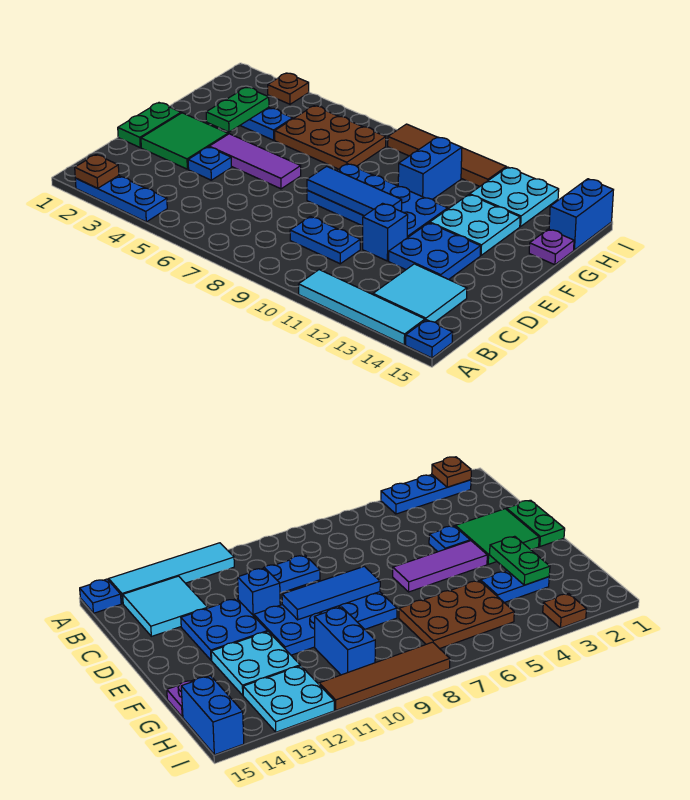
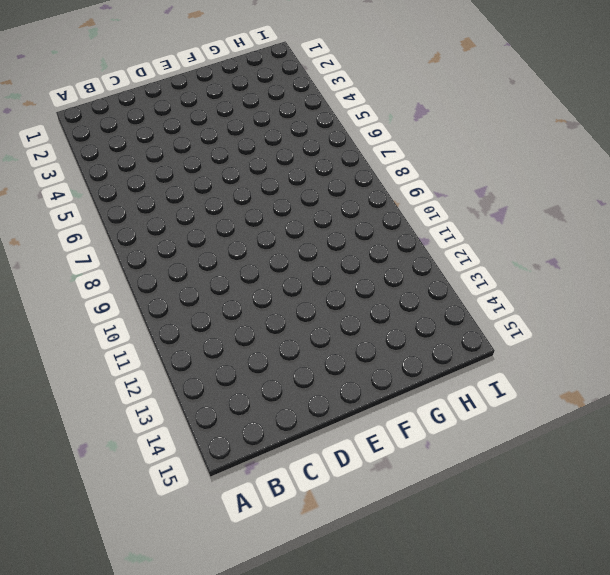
none -> blue plate A2:A4 level 1
none -> cyan tile A11:A14 level 1
none -> blue plate A15 level 1

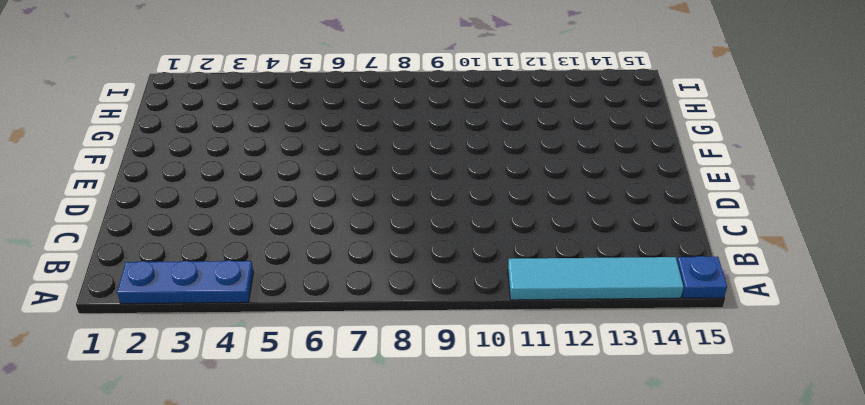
none -> cyan tile B13:C14 level 1
none -> blue plate C9:C10 level 1
none -> green plate D1:E1 level 1

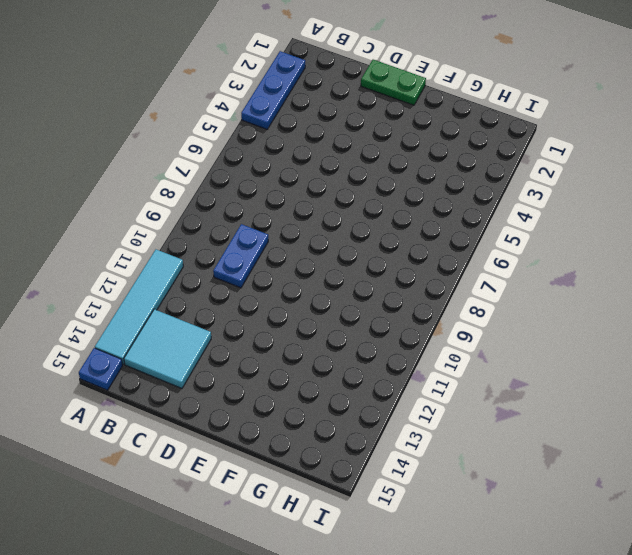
none -> green tile D2:E3 level 1
none -> blue plate D4 level 1
none -> blue brick D11 level 1

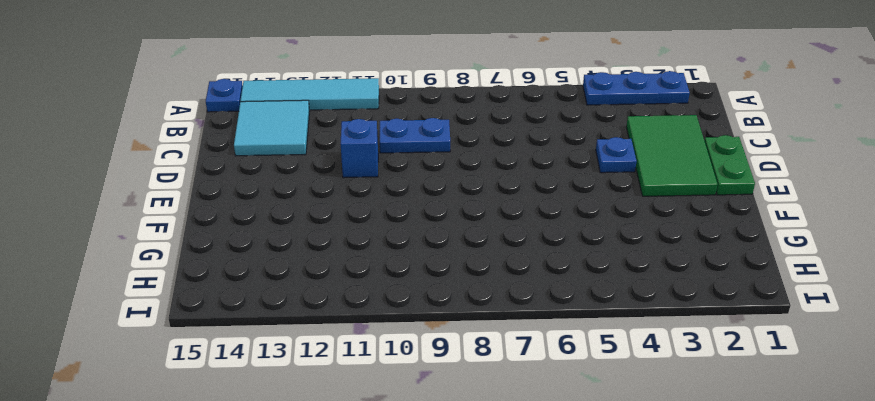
green tile C2:E3 level 1 -> green tile D2:E3 level 1
none -> blue plate D12:E13 level 1
none -> purple tile E4:E6 level 1
none -> blue plate E8:F11 level 1

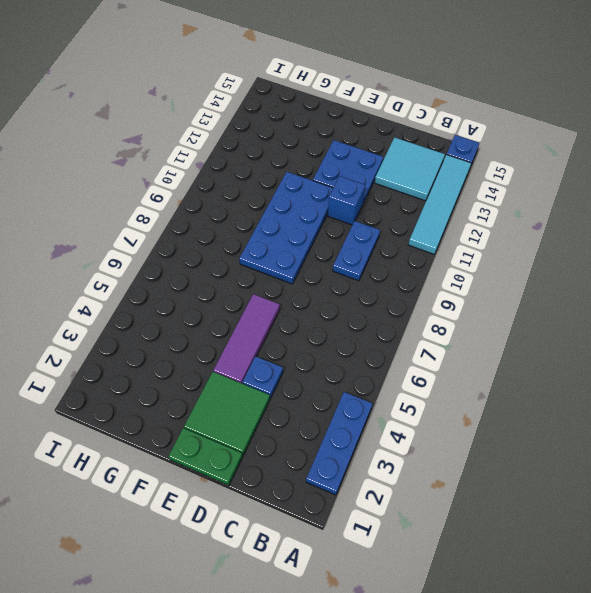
none -> cyan plate F12:G13 level 1
none -> blue plate G3:G4 level 1
none -> brown plate G5:H7 level 1

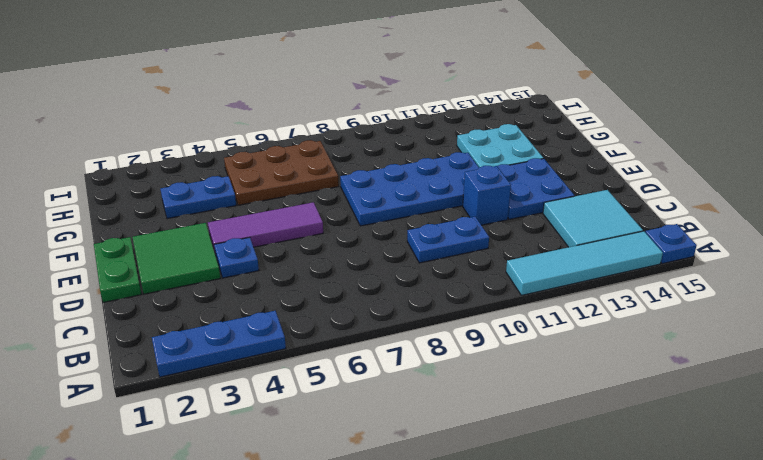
none -> blue brick G10:H10 level 1
none -> purple plate G15 level 1
none -> cyan plate H12:I13 level 1

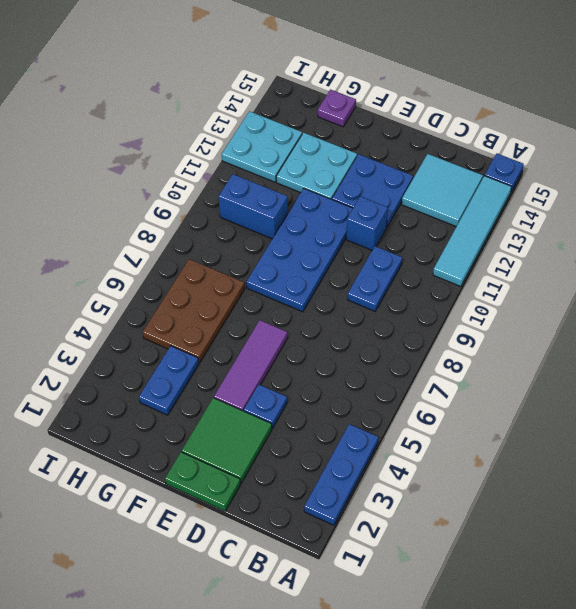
none -> blue brick H15:I15 level 1
none -> brown plate I3 level 1
none -> brown tile I8:I11 level 1

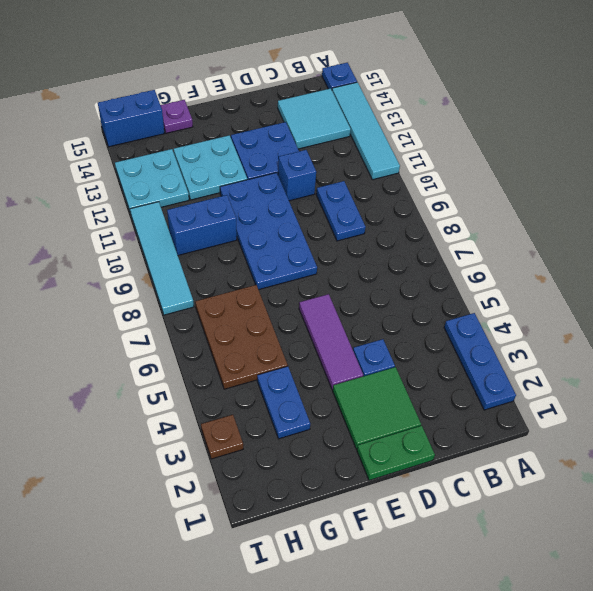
cyan tile I8:I11 level 1 -> brown tile I8:I11 level 1
none -> brown plate A2 level 2
none -> blue tile E8:E10 level 2
none -> green plate F3:G3 level 2

